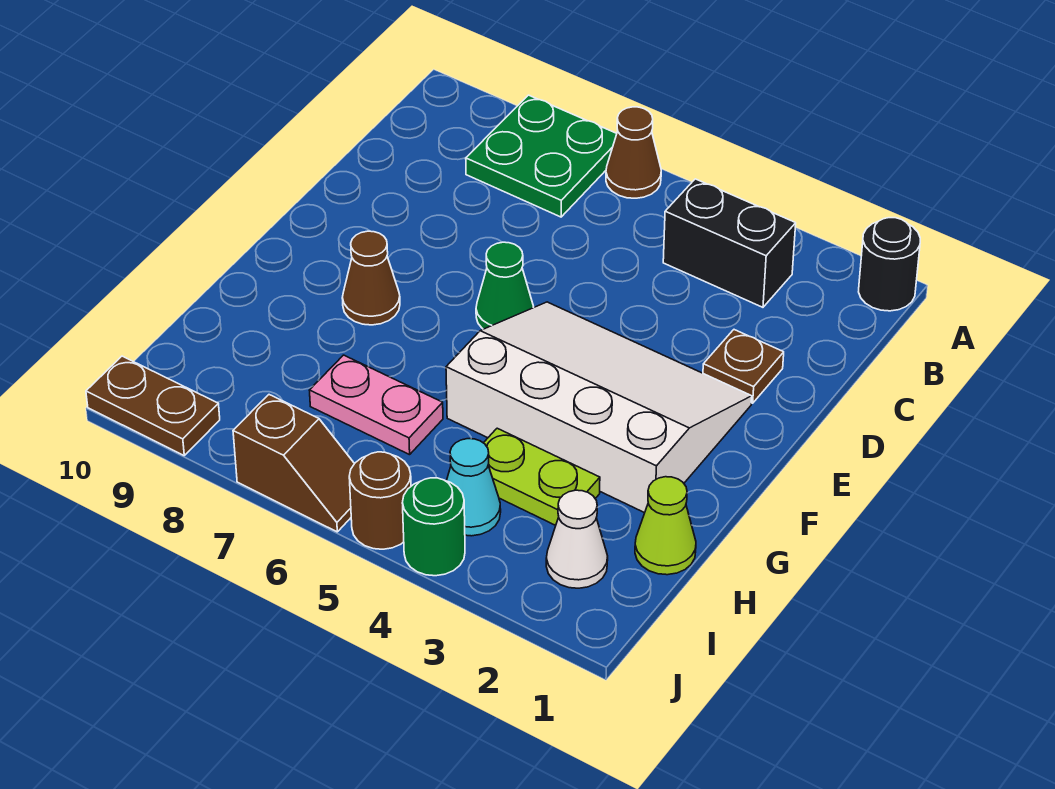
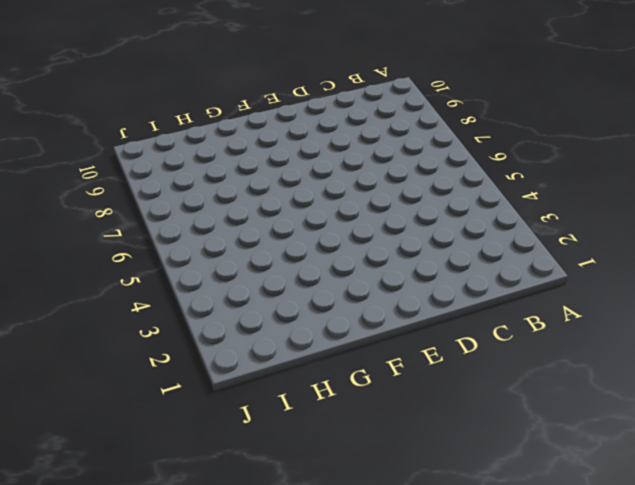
none -> black round brick A1 level 1
none -> brown cone A6 level 1
none -> green plate A7:B8 level 1

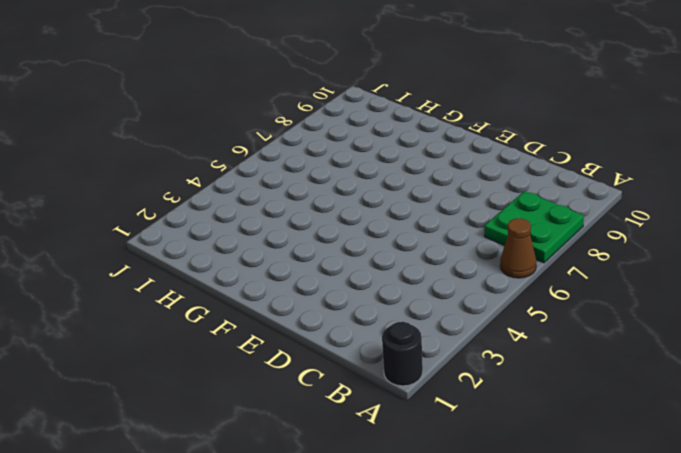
none -> black brick B3:B4 level 1
none -> brown plate D2 level 1
none -> white slope E2:G5 level 1 top G

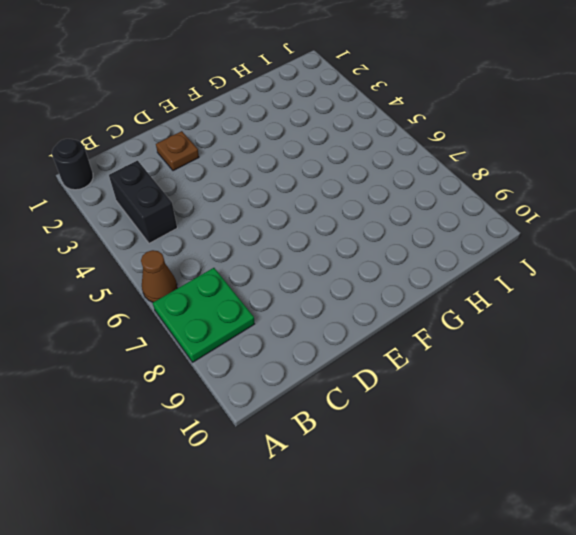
none -> white slope E2:G5 level 1 top G
none -> green cone E6 level 1
none -> brown cone F8 level 1

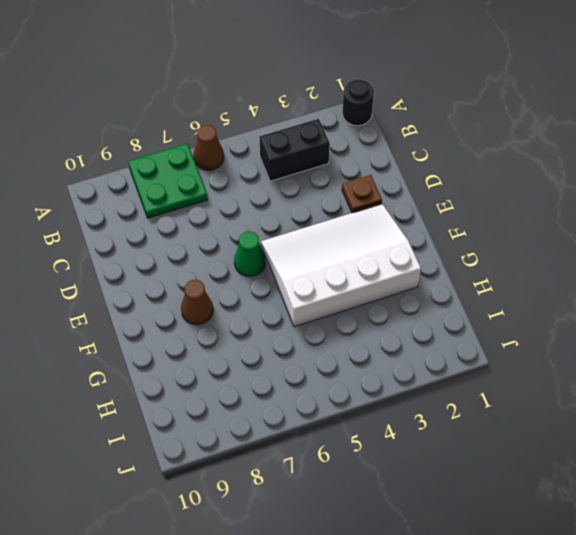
none -> lime cone H1 level 1
none -> lime plate H3:H4 level 1
none -> pink plate H6:H7 level 1

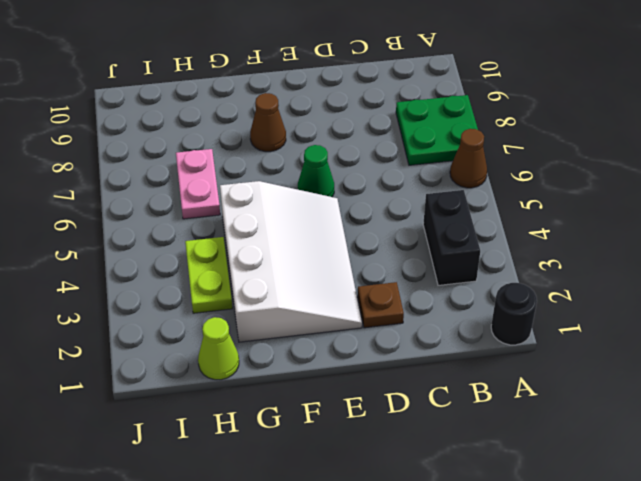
none -> white cone I2 level 1
none -> cyan cone I4 level 1
none -> green round brick J4 level 1

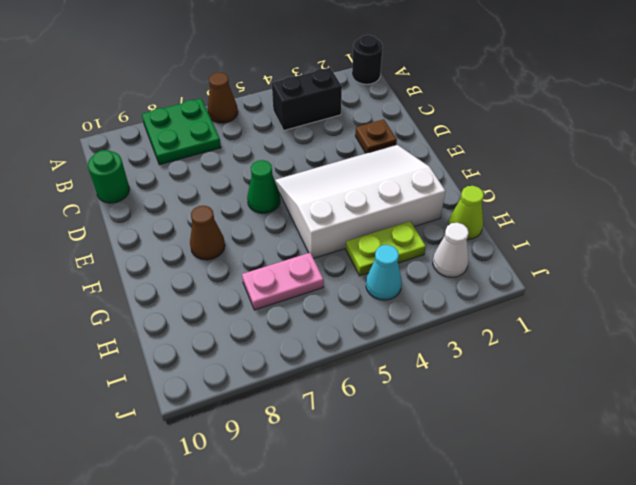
green round brick C10 level 1 -> green round brick J4 level 1
none -> brown round brick J5 level 1
none -> brown slope J6:J7 level 1 top 7
none -> brown plate J9:J10 level 1

